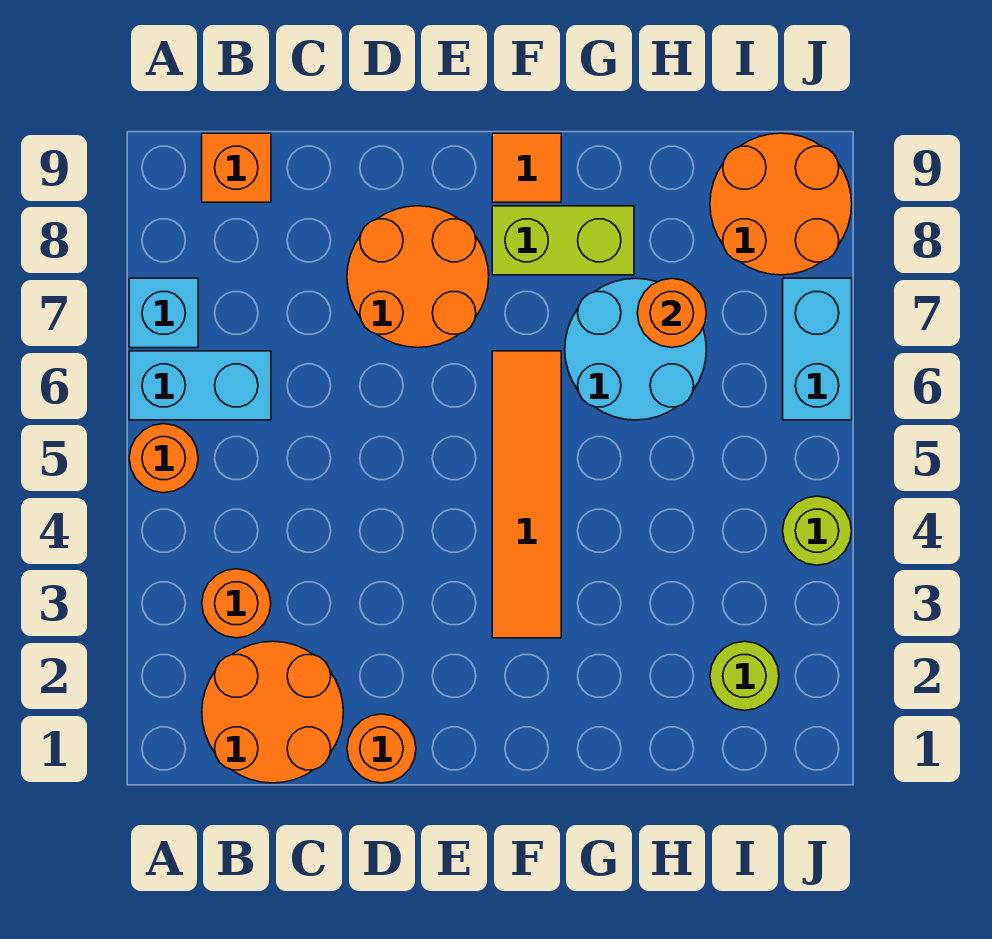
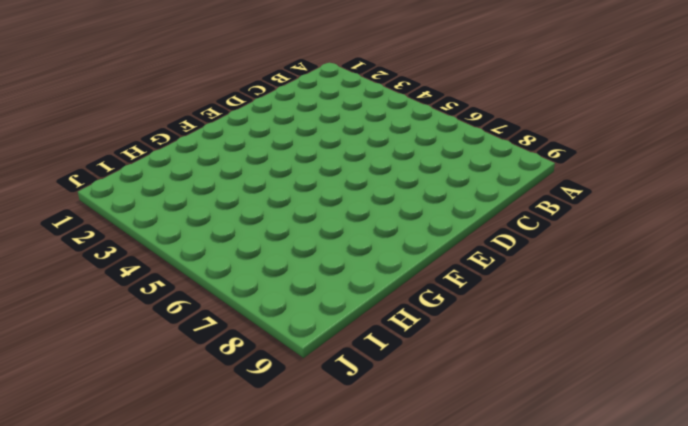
none -> orange round brick A5 level 1
none -> cyan brick A6:B6 level 1
none -> cyan brick A7 level 1

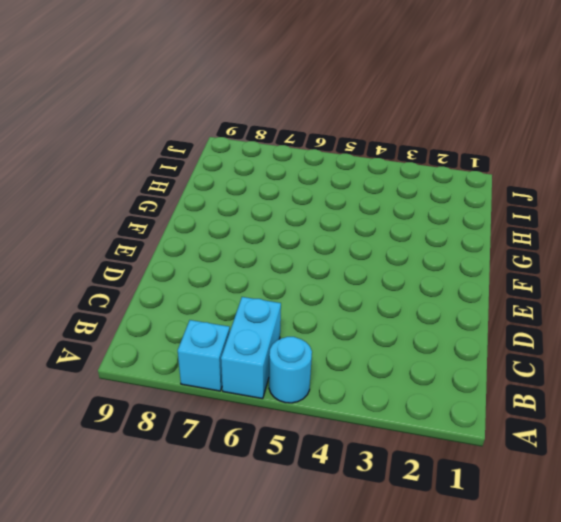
cyan round brick A5 level 1 -> orange round brick A5 level 1
none -> orange round brick B1:C2 level 1
none -> orange round brick B3 level 1
none -> orange brick B9 level 1

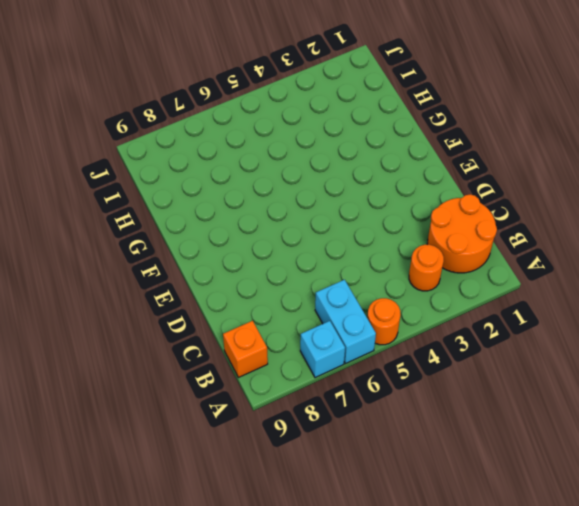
none -> orange round brick D1 level 1
none -> orange round brick D7:E8 level 1
none -> orange tile F3:F6 level 1

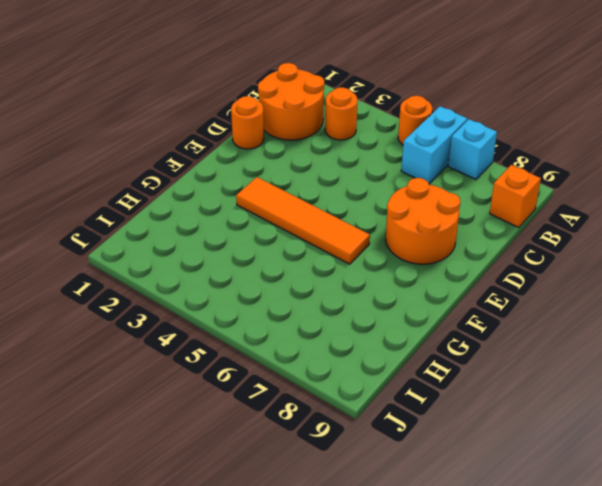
none -> lime brick F8:G8 level 1
none -> orange tile F9 level 1
none -> cyan round brick G6:H7 level 1

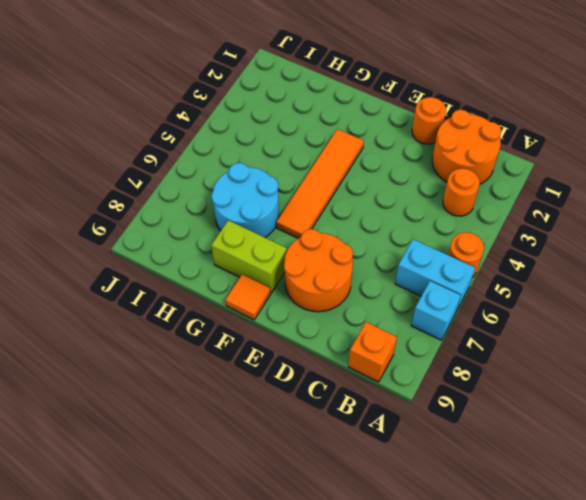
none -> lime round brick I2 level 1
none -> orange round brick I8:J9 level 1
none -> lime round brick J4 level 1

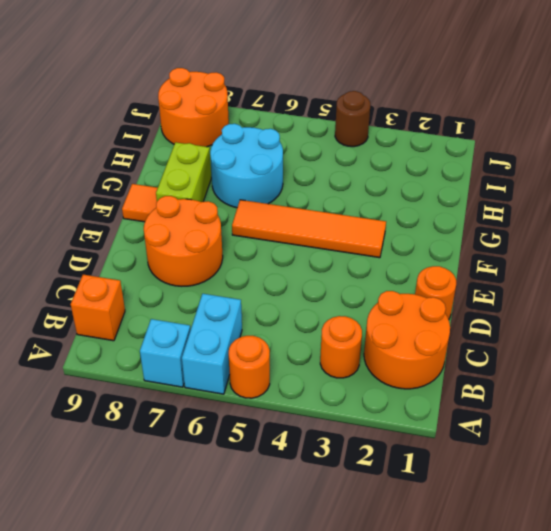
brown round brick J4 level 1 -> lime round brick J4 level 1
none -> lime round brick I2 level 1
none -> cyan brick J6:J7 level 1
none -> orange round brick H7 level 2

